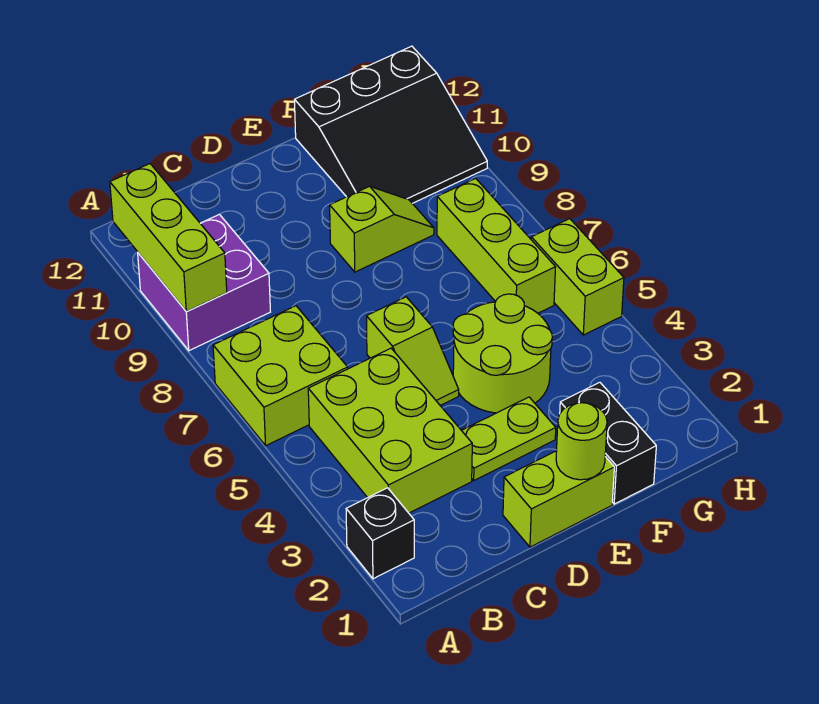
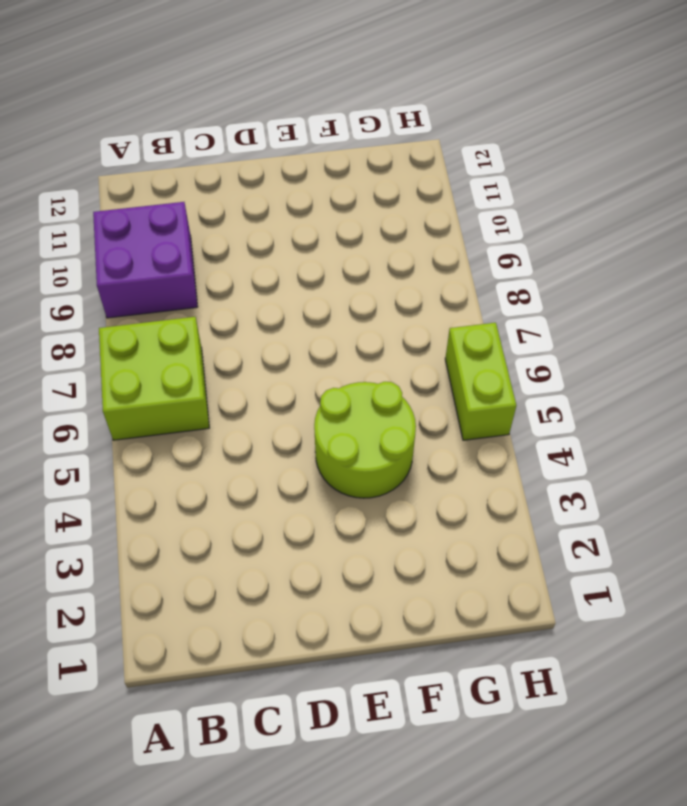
none -> black brick A2 level 1
none -> lime brick B3:C5 level 1
none -> lime brick D1:E1 level 1

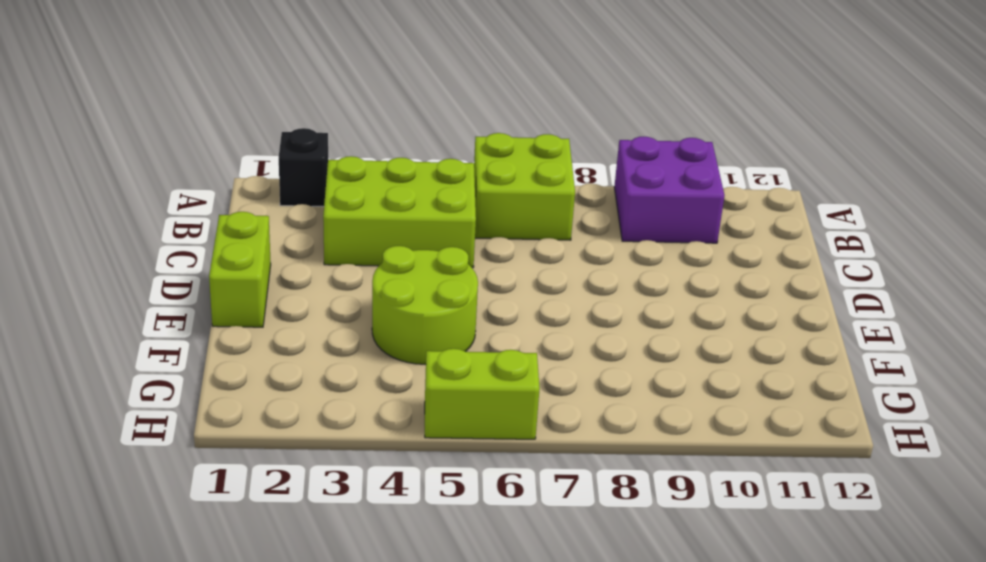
none -> lime plate D3:E3 level 1
none -> lime slope D5:D6 level 1 top 6
none -> lime slope E9:F9 level 1 top E

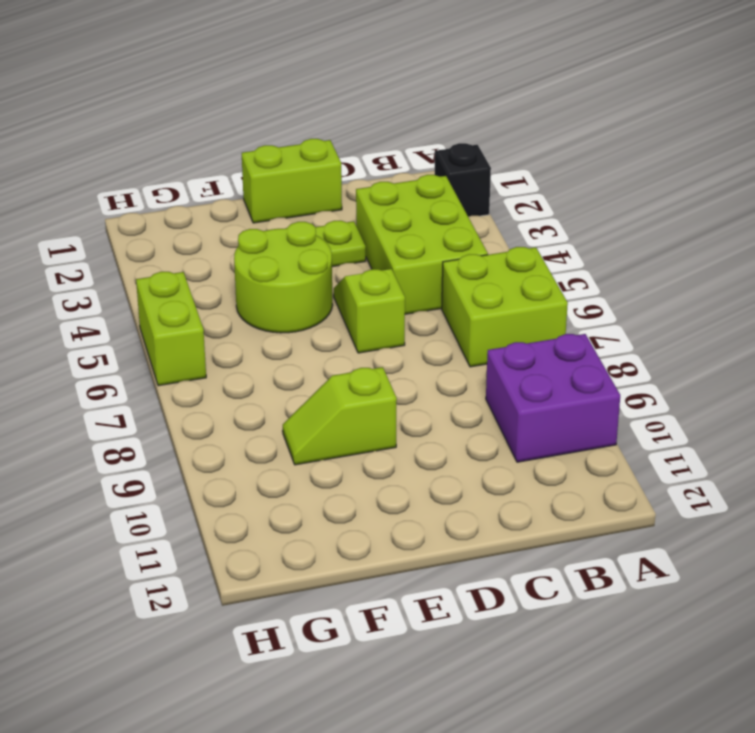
none -> black brick F1:F2 level 1
none -> black slope F10:H12 level 1 top 12
none -> lime brick G6:G8 level 1

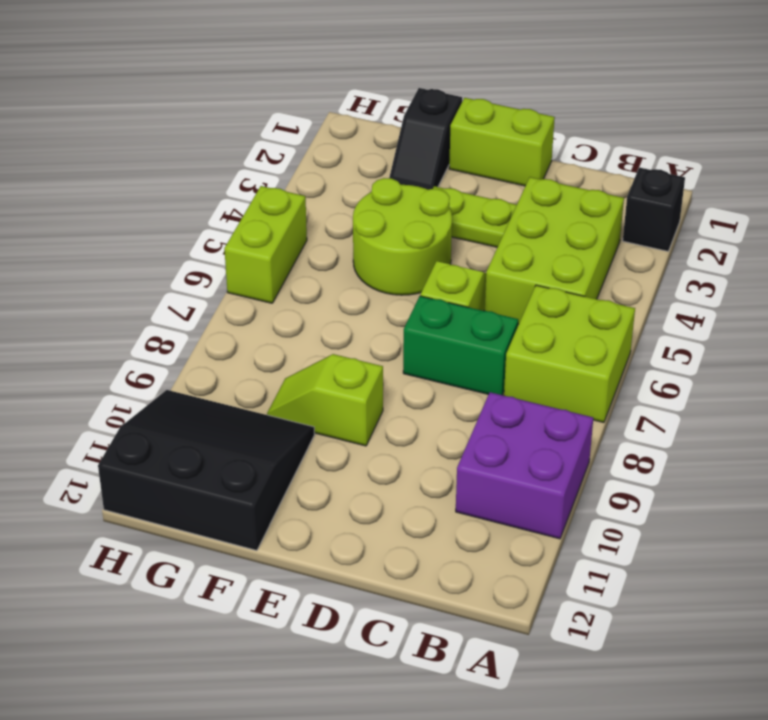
green brick C7:D7 level 1 -> none
black slope F1:F2 level 1 top 1 -> black brick F1:F2 level 1
none -> lime brick G6:G8 level 1
none -> lime brick A9:A11 level 2
none -> lime round brick E1 level 2

